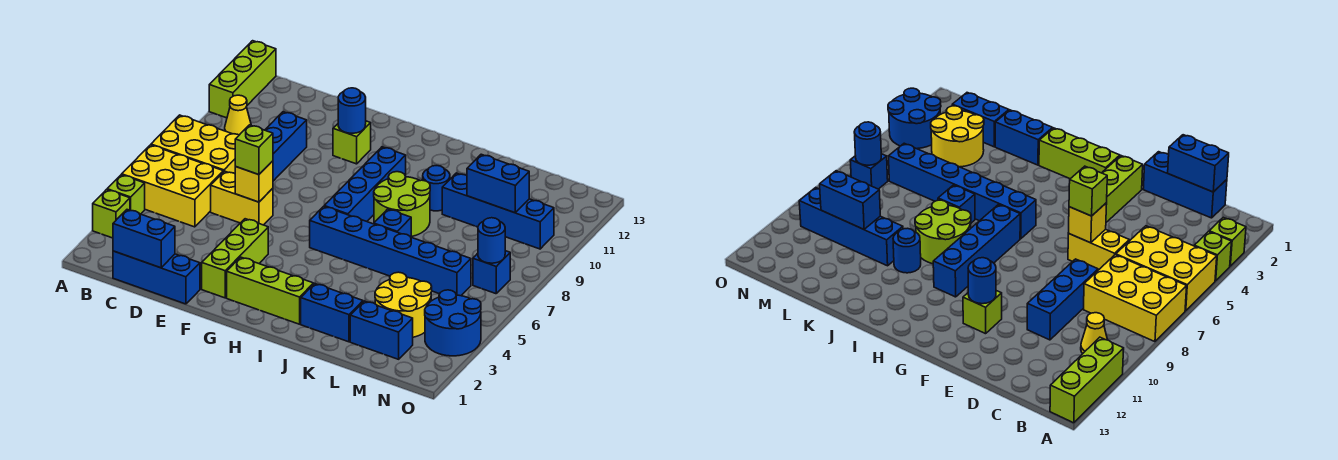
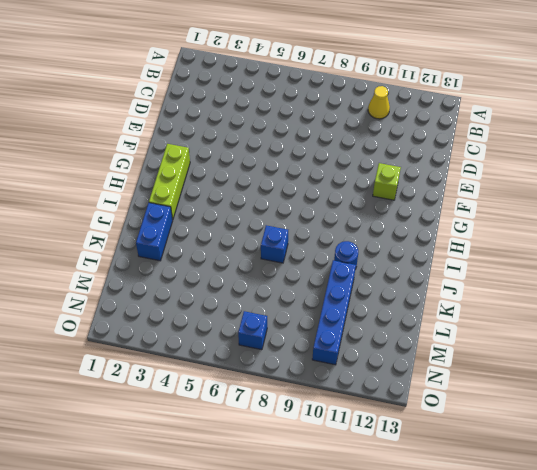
none -> lime brick A3 level 1
none -> lime brick A4 level 1
none -> yellow brick A5:C6 level 1

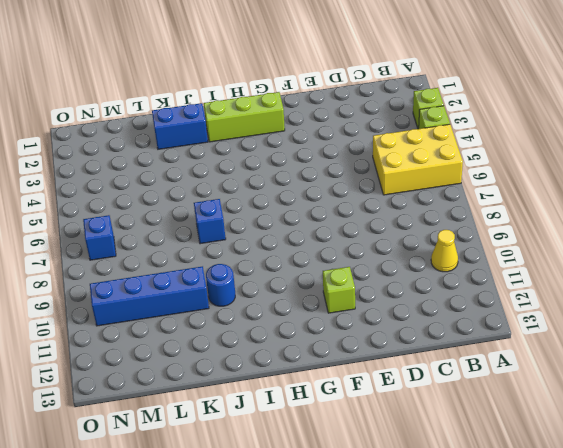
none -> yellow brick A7:C8 level 1
none -> lime brick A11:A13 level 1
none -> blue brick C1:E1 level 1

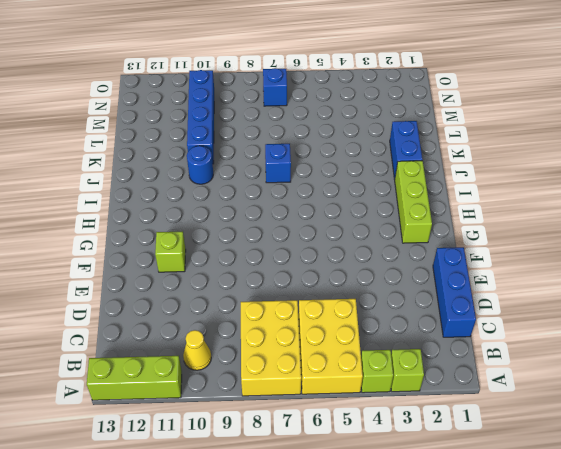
none -> yellow brick D6:E6 level 1
none -> blue brick D8:D10 level 1
none -> lime brick F2:F4 level 1

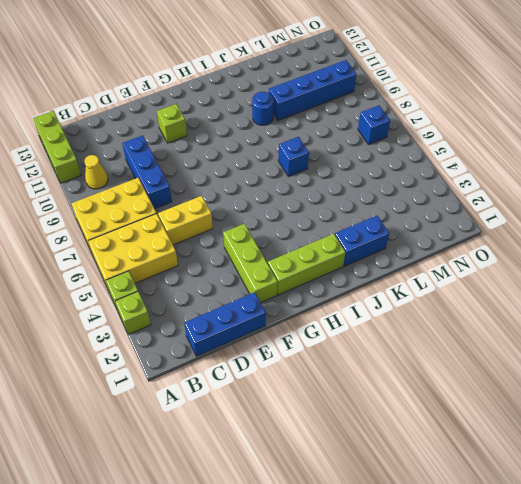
none -> blue brick H6:M6 level 1
none -> blue brick H7:H10 level 1
none -> lime round brick I8:J9 level 1

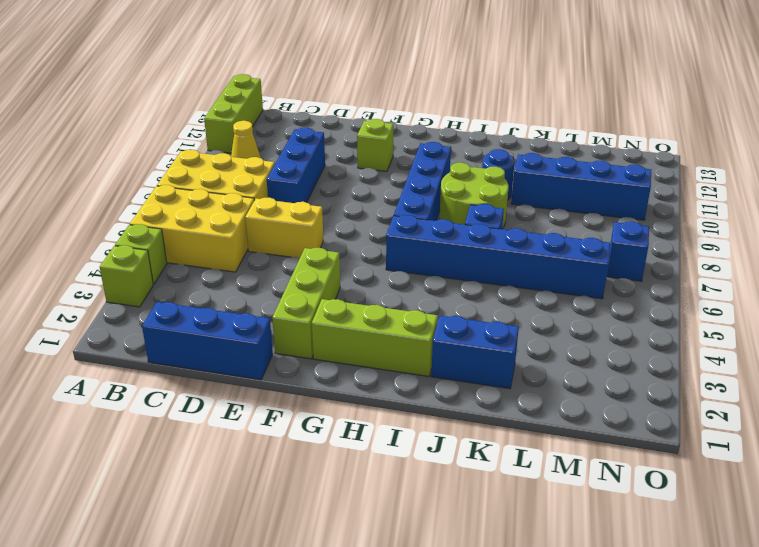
none -> blue brick L2:M2 level 1
none -> yellow round brick L3:M4 level 1
none -> blue round brick N3:O4 level 1

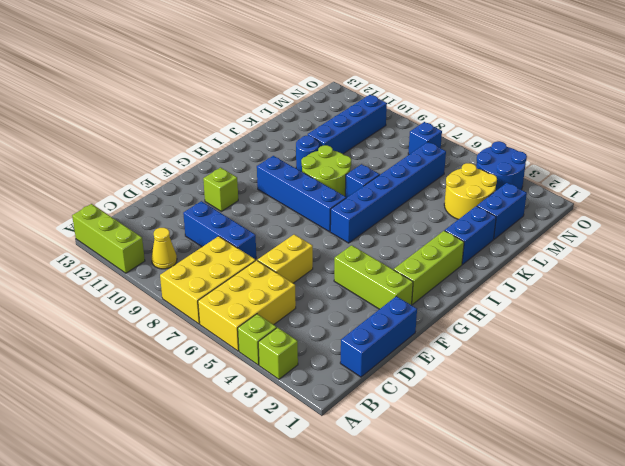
none -> blue brick C1:D1 level 2
none -> yellow brick E6 level 2
none -> blue round brick F11 level 2

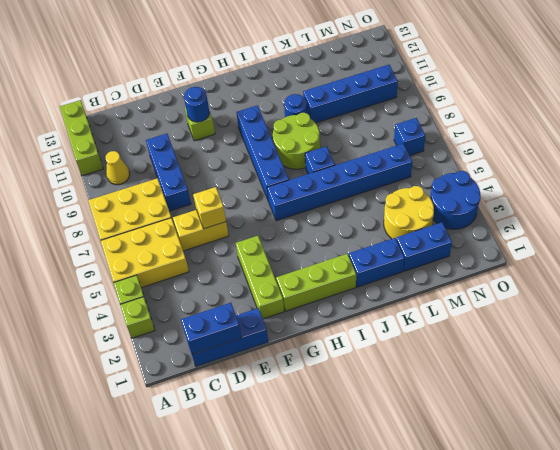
none -> blue brick L10:M10 level 2
none -> blue round brick N7 level 2
none -> lime brick E6 level 3

